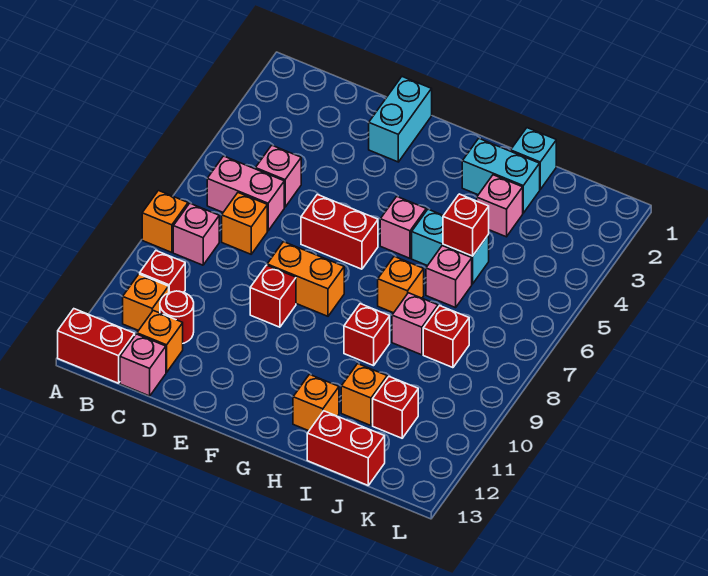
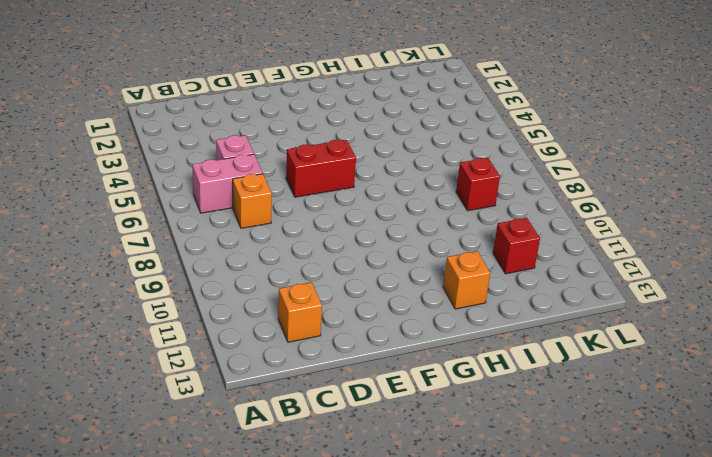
none -> orange brick A8 level 1
none -> red brick A13:B13 level 1
none -> pink brick B8 level 1
none -> red brick B10 level 1

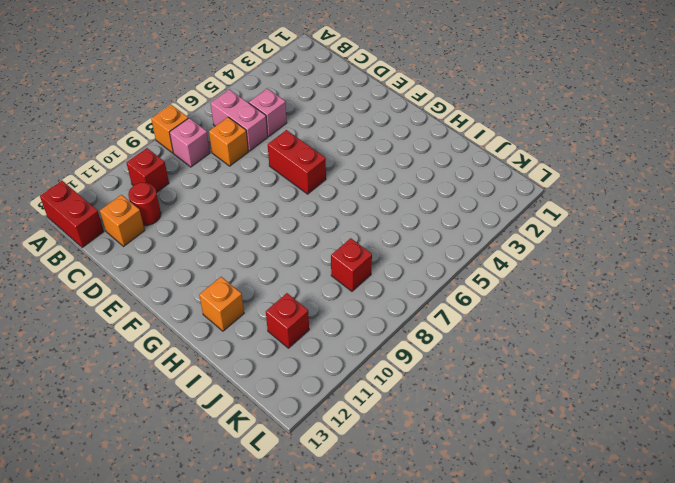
none -> orange brick B11 level 1
none -> pink brick C13 level 1
none -> cyan brick E1:E2 level 1
none -> orange brick E8:F8 level 1

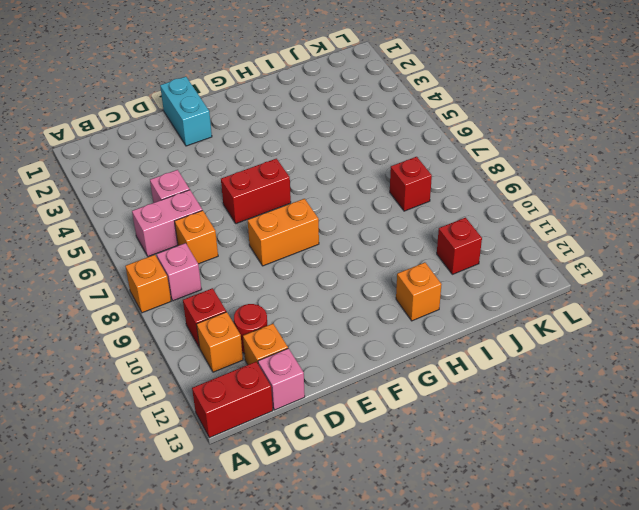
none -> red brick E9 level 1
none -> pink brick G5 level 1
none -> cyan brick H2:I2 level 1
none -> cyan brick H5:I5 level 1

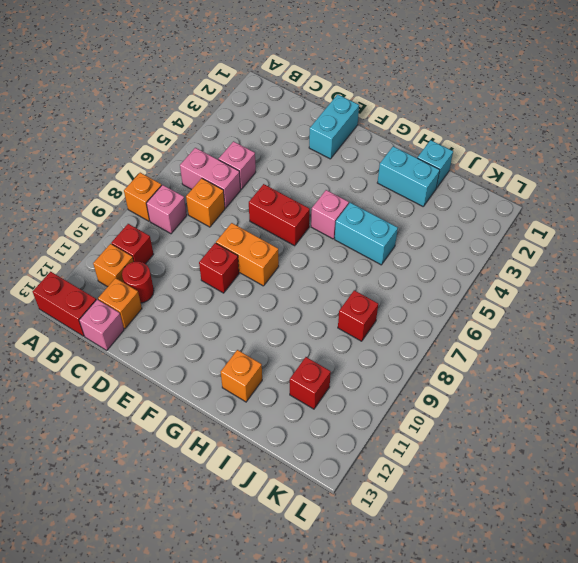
none -> orange brick H7 level 1
none -> red brick H9 level 1
none -> pink brick I3 level 1
none -> pink brick I6 level 1

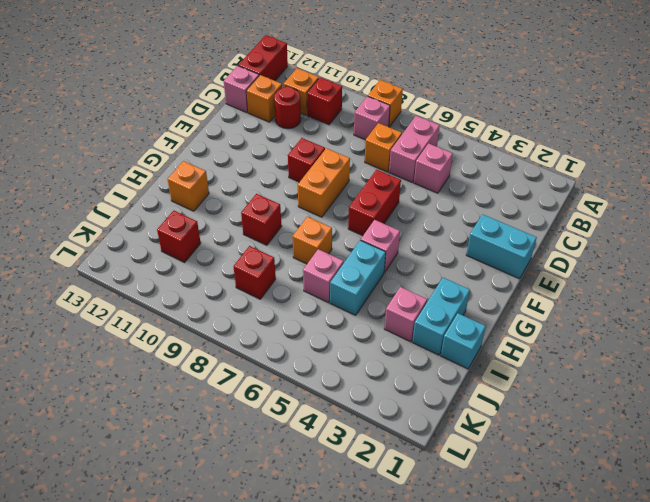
none -> pink brick I8 level 1
none -> orange brick I11 level 1
none -> red brick I13:J13 level 1
none -> red brick I5 level 2

